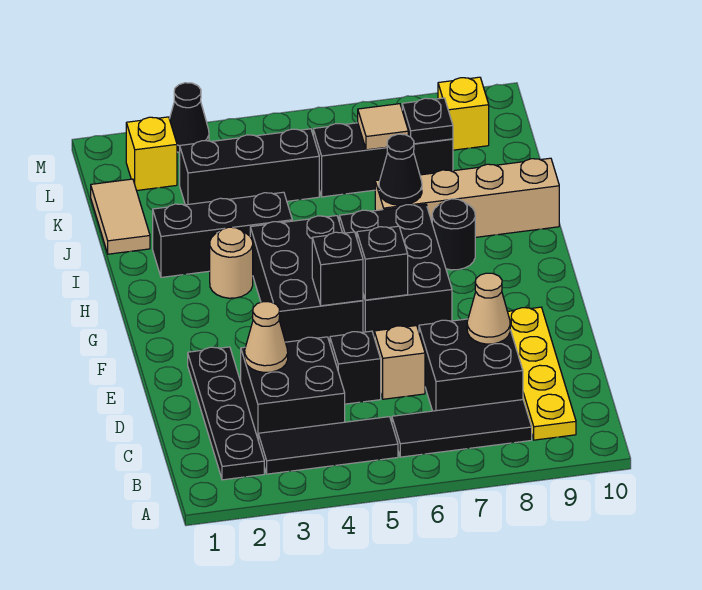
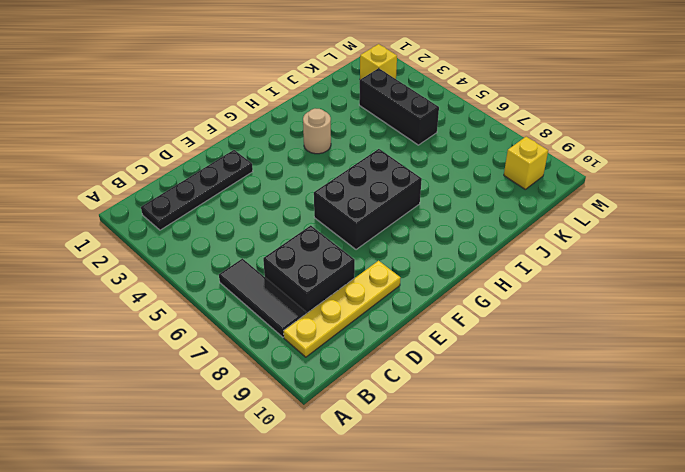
none -> black tile B3:B5 level 1
none -> black brick C3:D4 level 1
none -> black brick D5 level 1

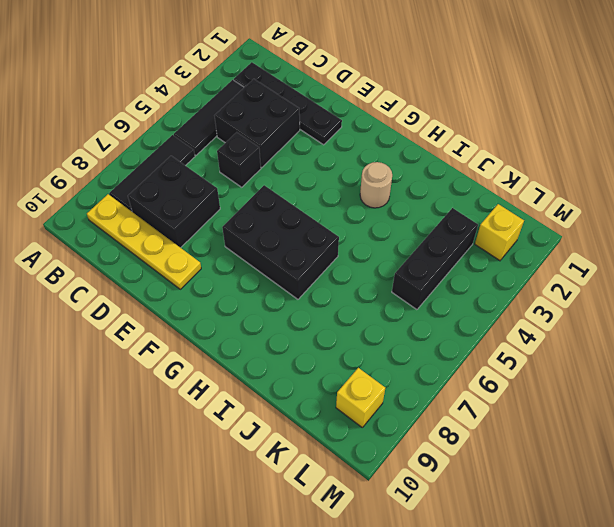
none -> tan brick D6 level 1
none -> black brick F4:H5 level 1
none -> black round brick H8 level 1

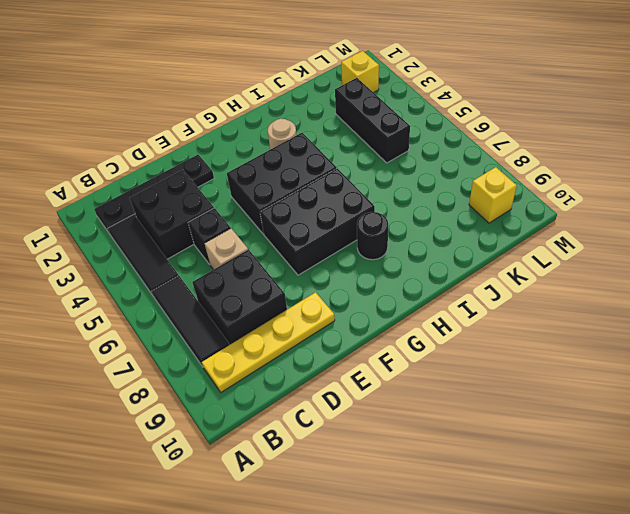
none -> black brick I2:I4 level 1
none -> tan brick I7:I10 level 1
none -> tan tile J1:K1 level 1

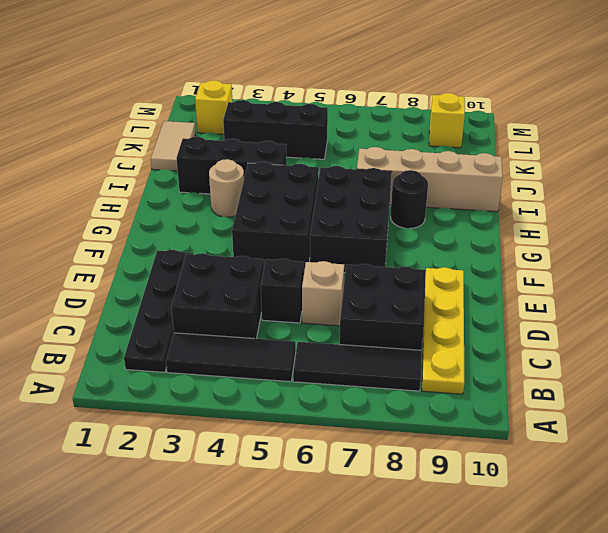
none -> black brick K6:K8 level 1
none -> black cone M3 level 1
none -> tan cone D3 level 2

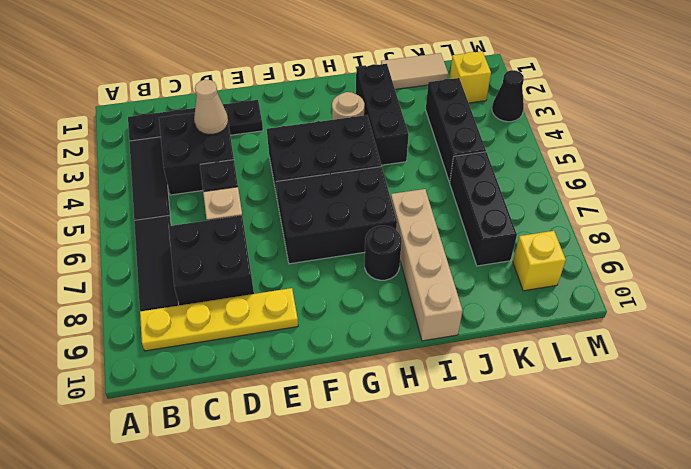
none -> tan cone D8 level 2
none -> black brick F5 level 2
none -> black brick F6 level 2

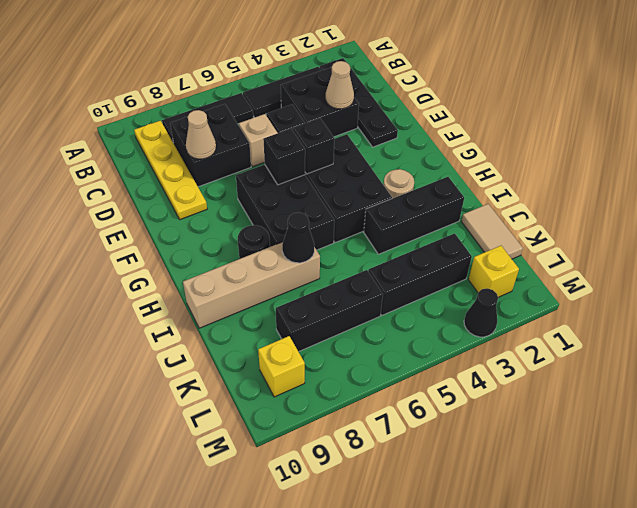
none -> tan tile K7 level 2
none -> black plate K8 level 2

